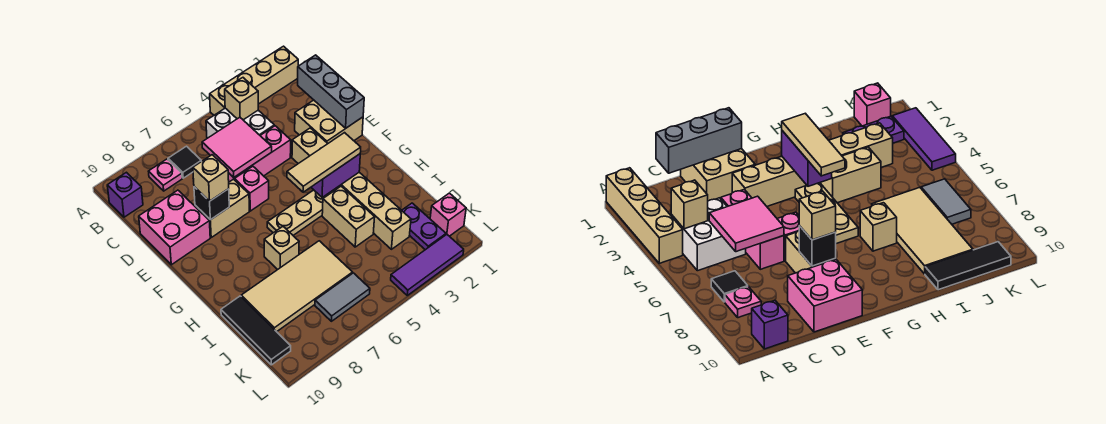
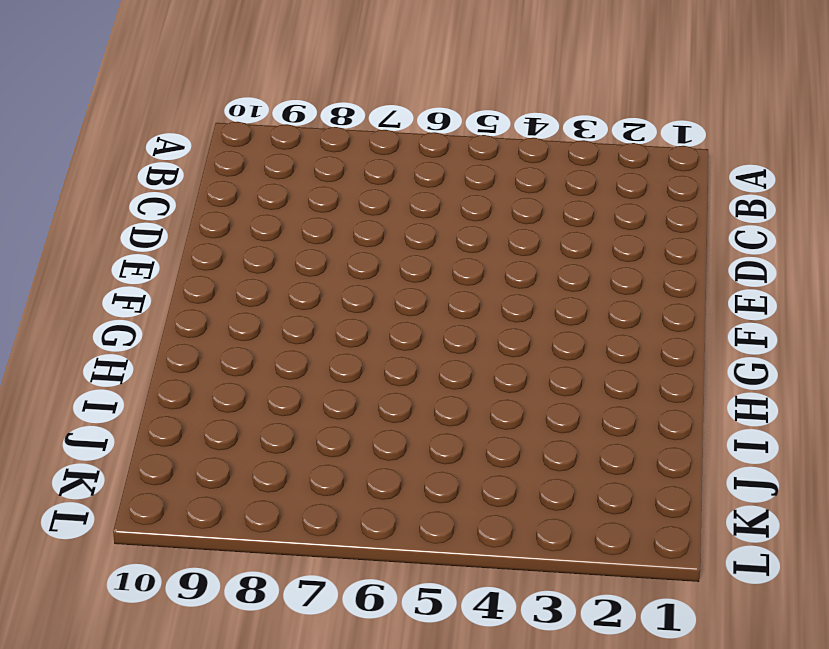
none -> tan brick A1:A4 level 1
none -> white brick B4:C5 level 1
none -> black tile B7 level 1

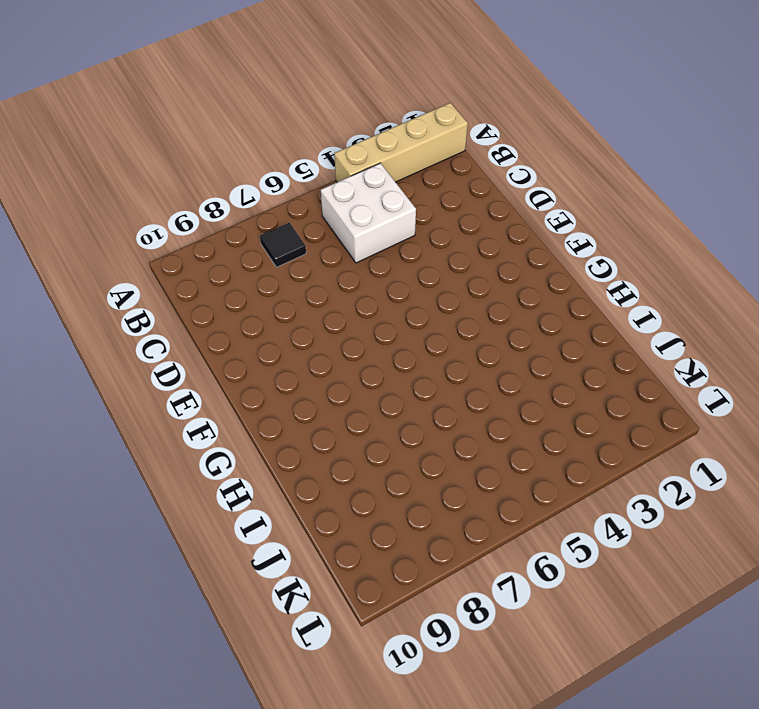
none -> pink plate B8 level 1
none -> purple brick B10 level 1
none -> tan brick D1:E2 level 1

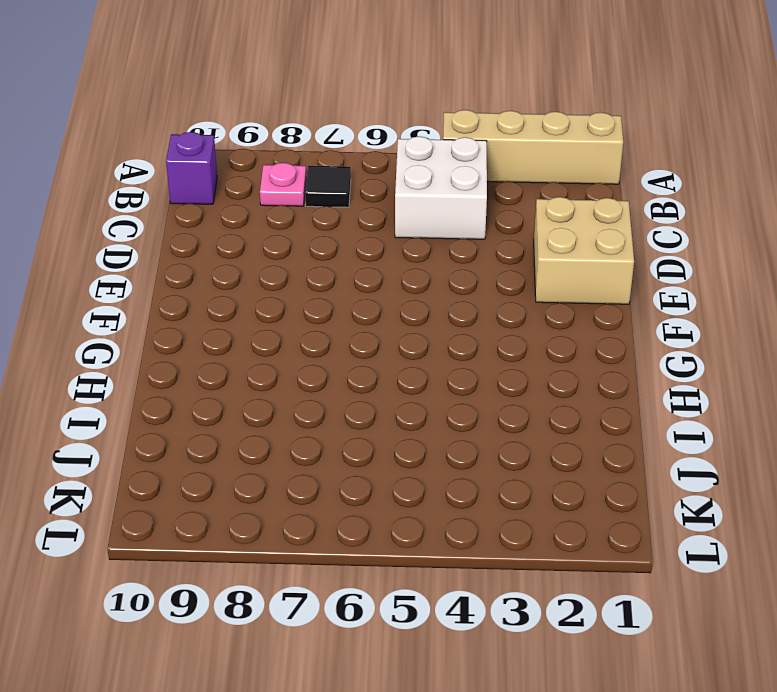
none -> pink brick D4:D6 level 1
none -> pink brick D9:E10 level 1
none -> tan brick E3:J3 level 1

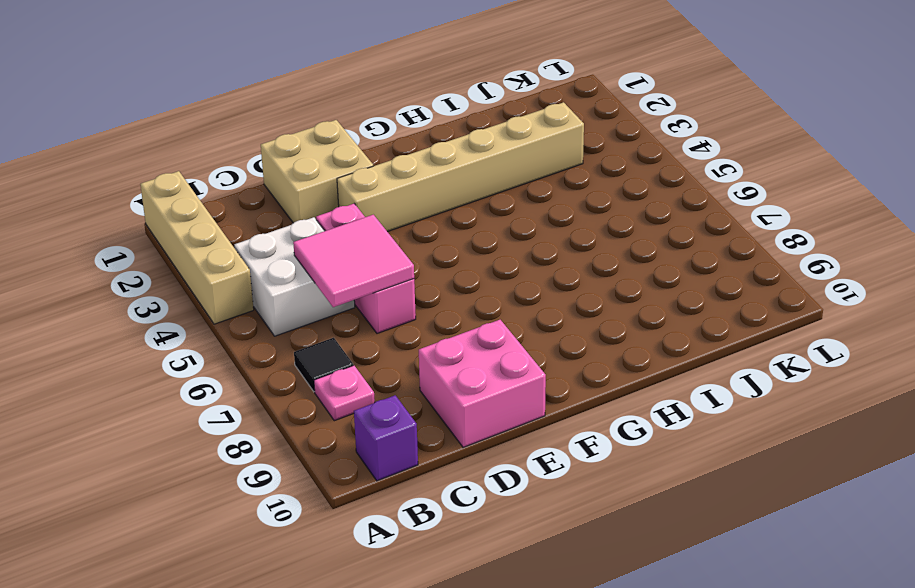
none -> pink brick E6 level 1
none -> tan brick E7:E8 level 1
none -> tan plate G4:G6 level 1

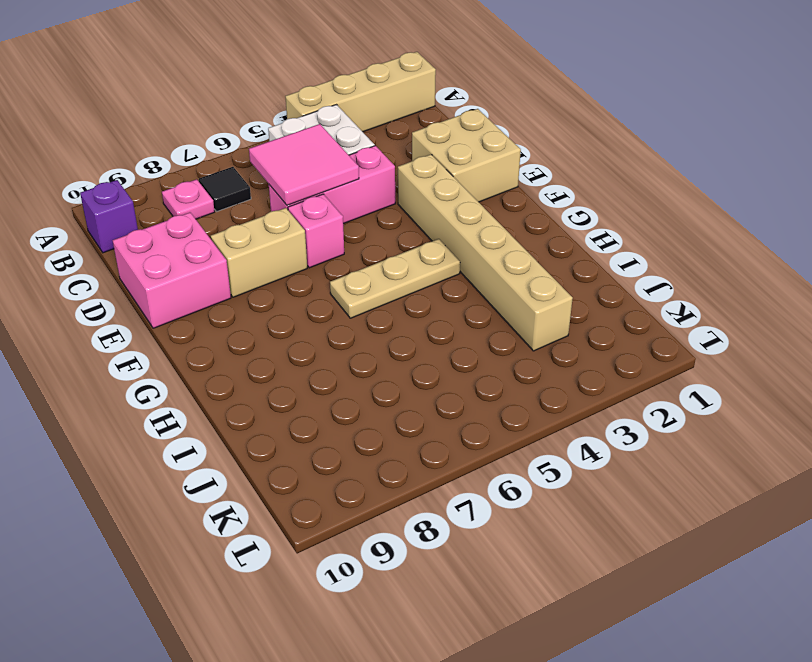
none -> tan brick H4:I4 level 1
none -> tan brick H7 level 1
none -> tan tile I6:J9 level 1

